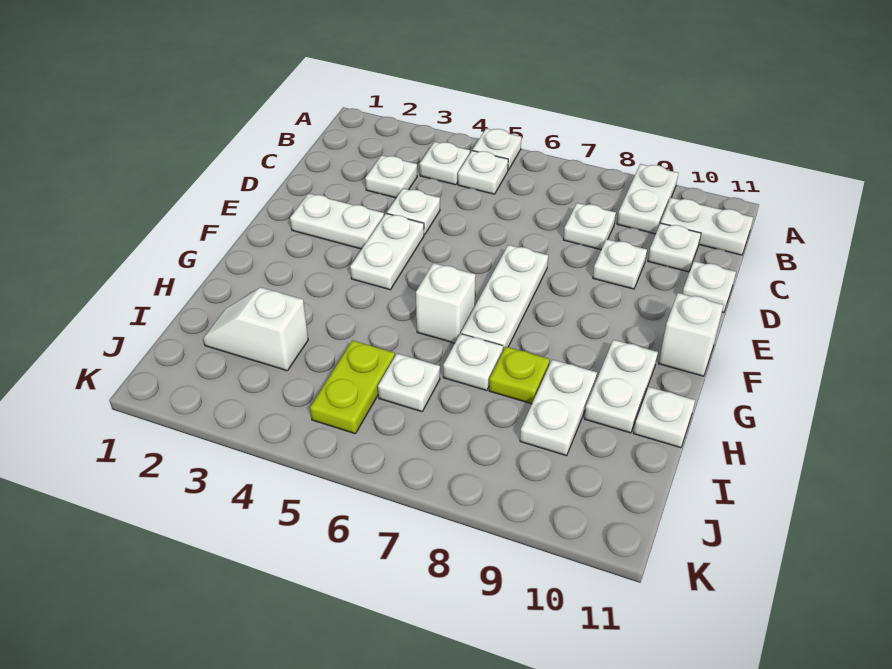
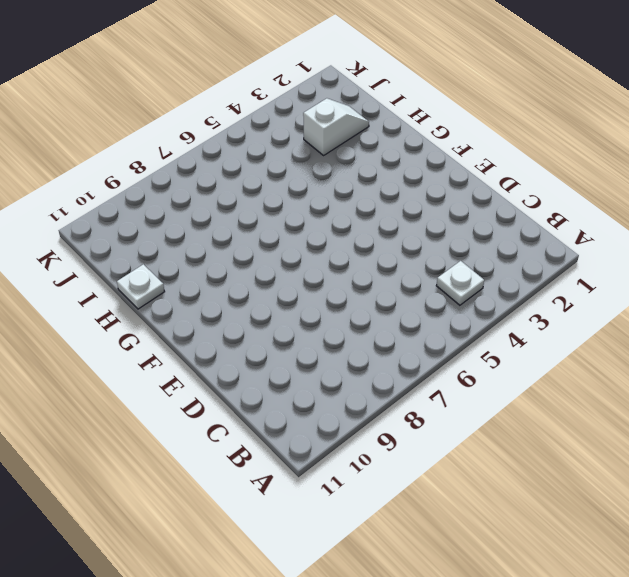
none -> white plate A5 level 1
none -> white plate A9:B9 level 1
none -> white plate B5 level 1

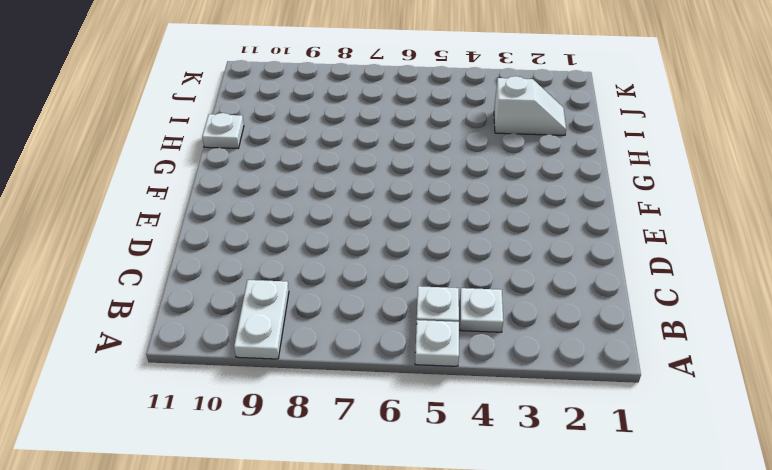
none -> white plate B10:B11 level 1
none -> white plate C3 level 1
none -> white plate C8 level 1

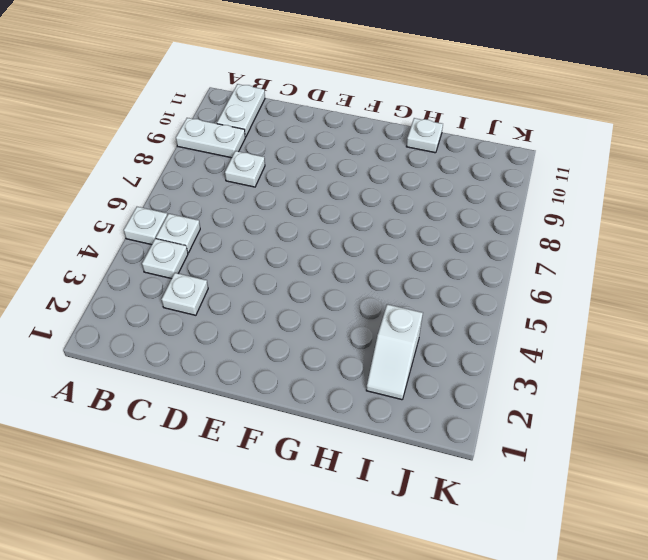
none -> white plate C10 level 1
none -> white plate D4 level 1
none -> white plate D9 level 1

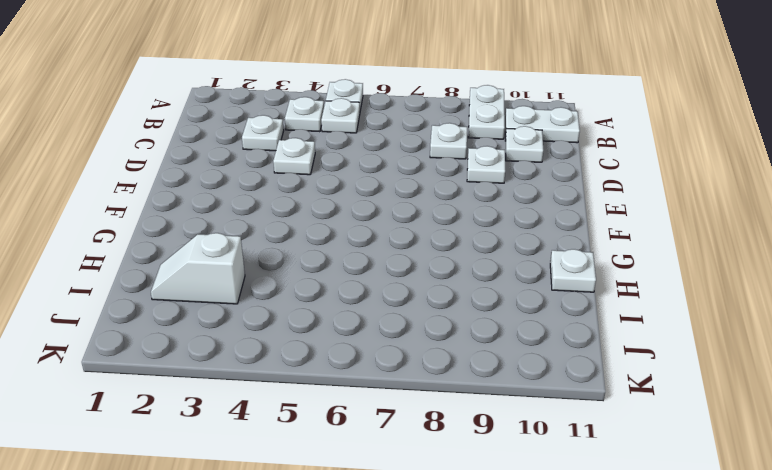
none -> white plate D11 level 1
none -> white plate E2:E3 level 1
none -> white plate E4:F4 level 1

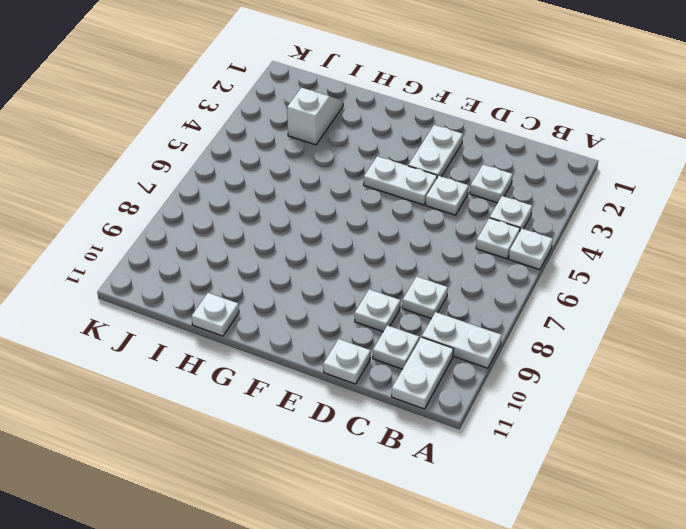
none -> white plate E7:G7 level 1
none -> white brick F11 level 1
none -> white brick G6 level 1

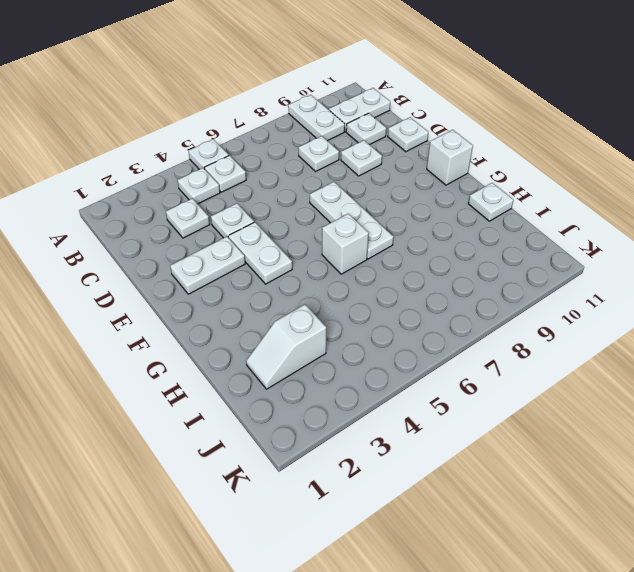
none -> white plate G10:H10 level 1
none -> white plate H7 level 1
none -> lime plate H8 level 1

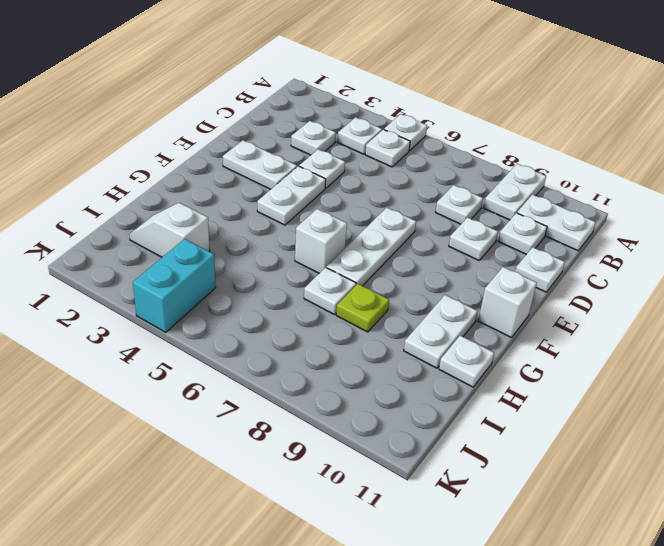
cyan brick J4:K4 level 1 -> none
none -> white plate H9:I9 level 1
none -> lime plate I5:J5 level 1
none -> white plate I6 level 1

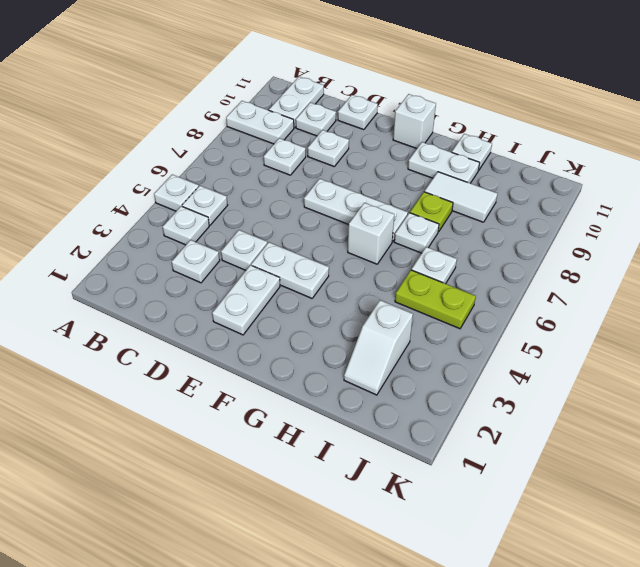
white tile H9:I9 level 1 -> white plate H9:I9 level 1

